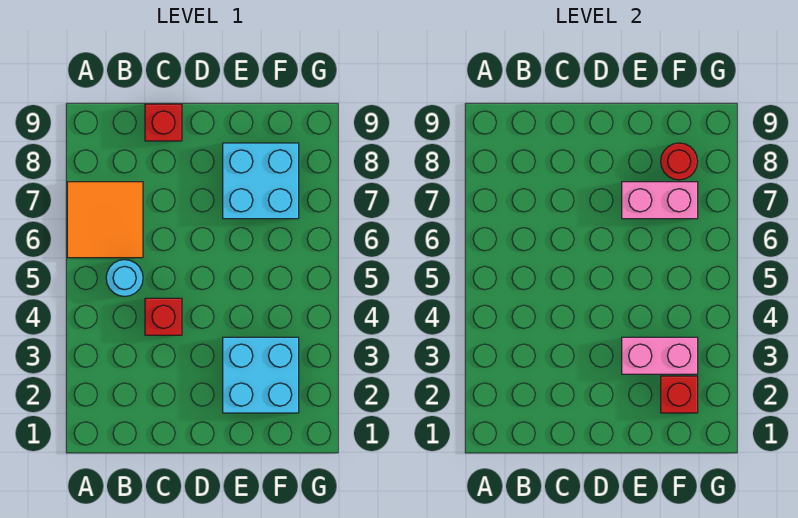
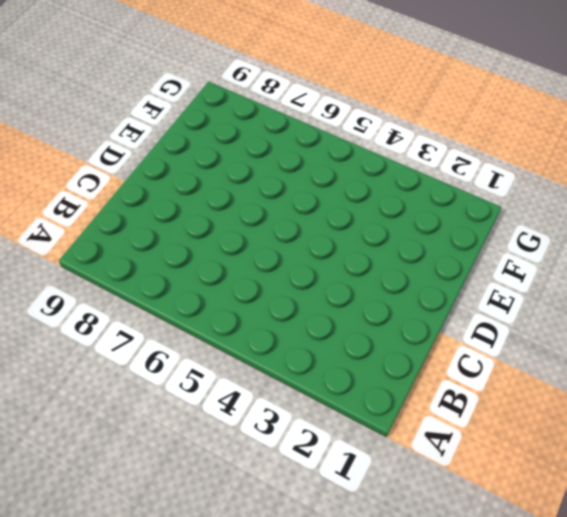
none -> orange tile A6:B7 level 1
none -> cyan round brick B5 level 1

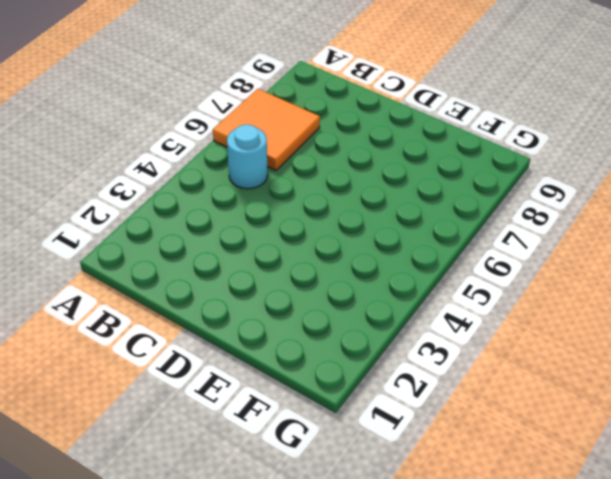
none -> red brick C4 level 1
none -> red brick C9 level 1

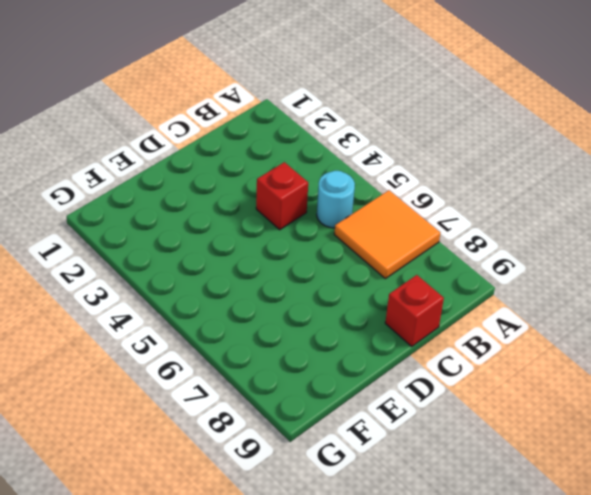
none -> cyan brick E2:F3 level 1
none -> cyan brick E7:F8 level 1

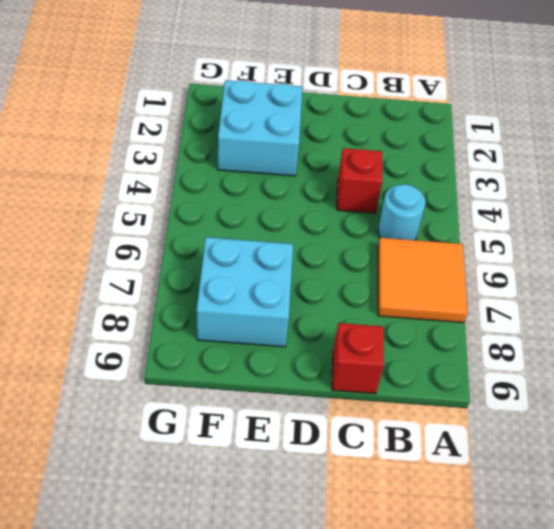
none -> pink brick E3:F3 level 2
none -> pink brick E7:F7 level 2

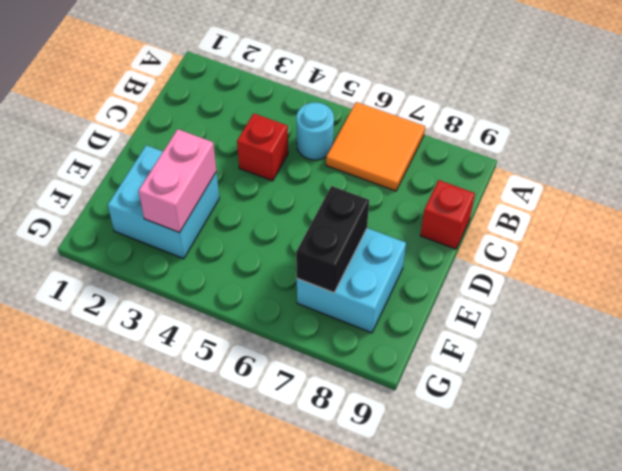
black brick E7:F7 level 2 -> pink brick E7:F7 level 2
none -> red brick F2 level 2
none -> red round brick F8 level 2

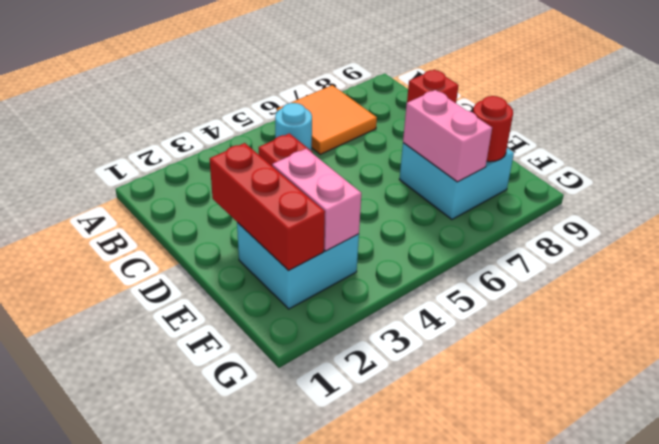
red brick D2:F2 level 2 -> red brick F2 level 2

